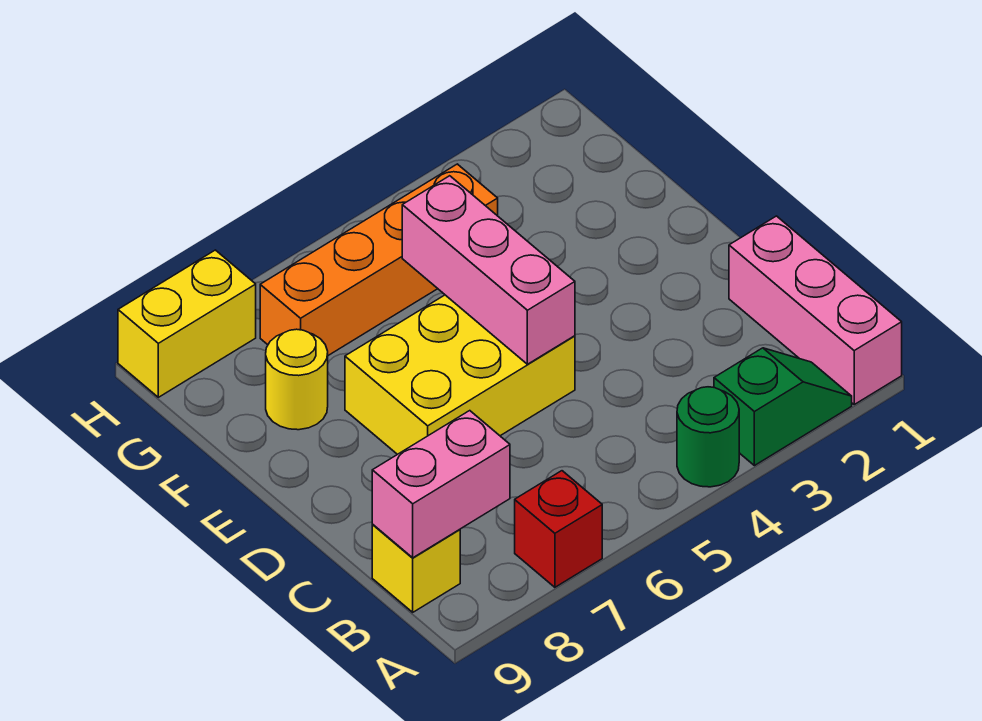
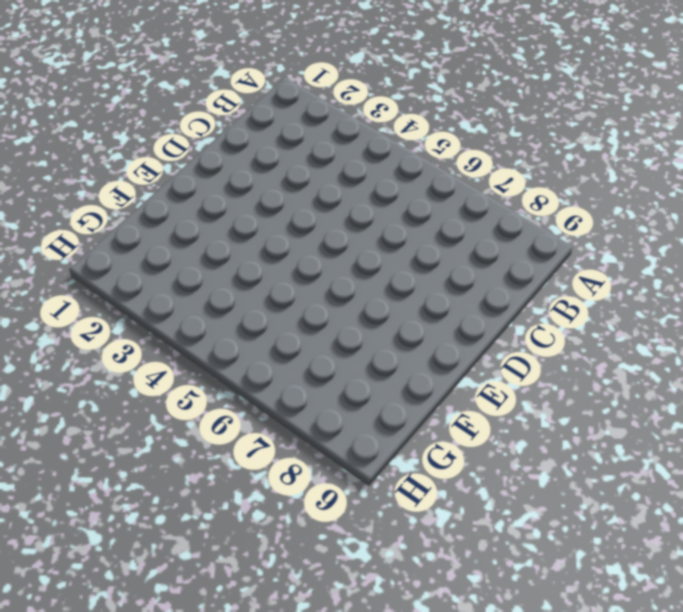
none -> pink brick A1:C1 level 1
none -> green slope A2:A3 level 1 top 3

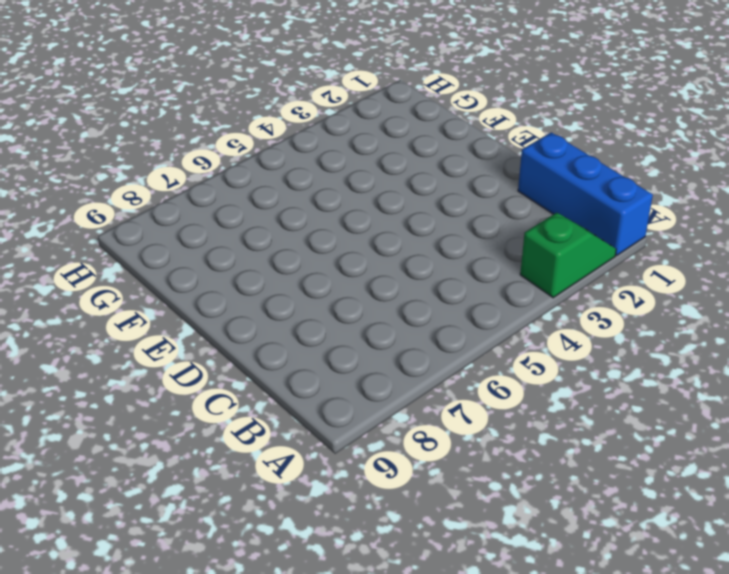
blue brick A1:C1 level 1 -> pink brick A1:C1 level 1
none -> green round brick A4 level 1
none -> red brick A7 level 1

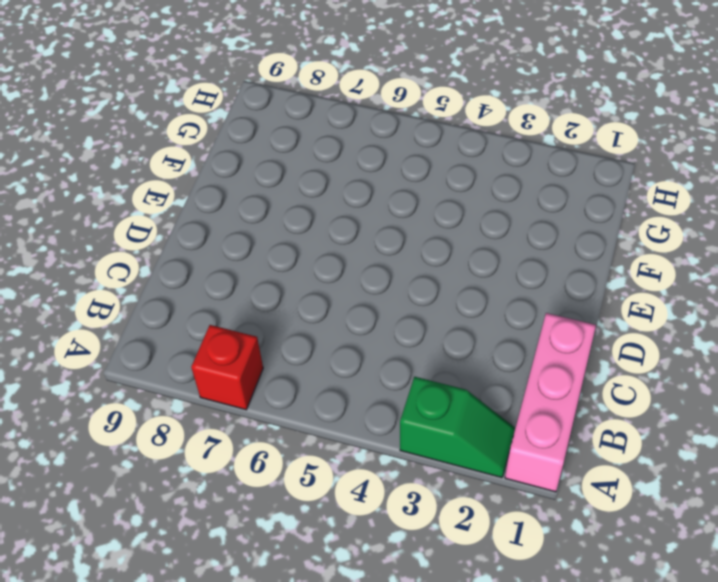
none -> green round brick A4 level 1
none -> yellow brick B9 level 1

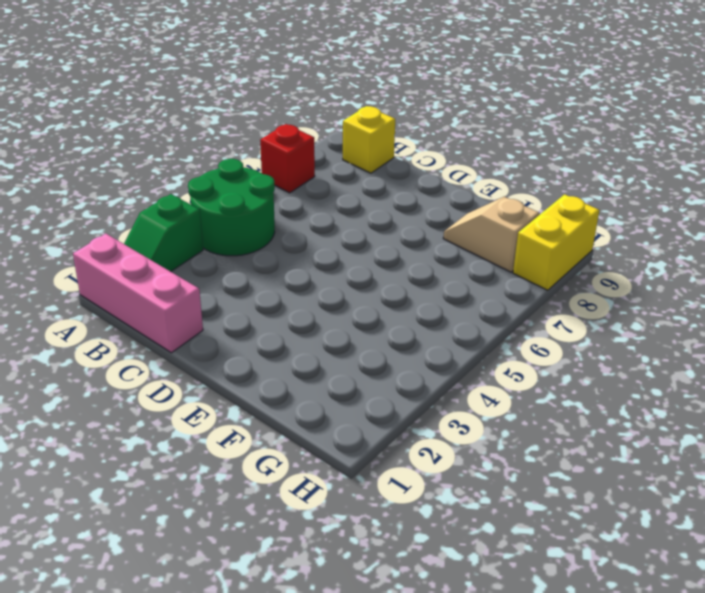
green round brick A4:B5 level 1 -> green round brick A4 level 1
tan slope F8:G8 level 1 top G -> yellow round brick F8 level 1
none -> yellow brick D5:E7 level 1
none -> orange brick G4:G7 level 1

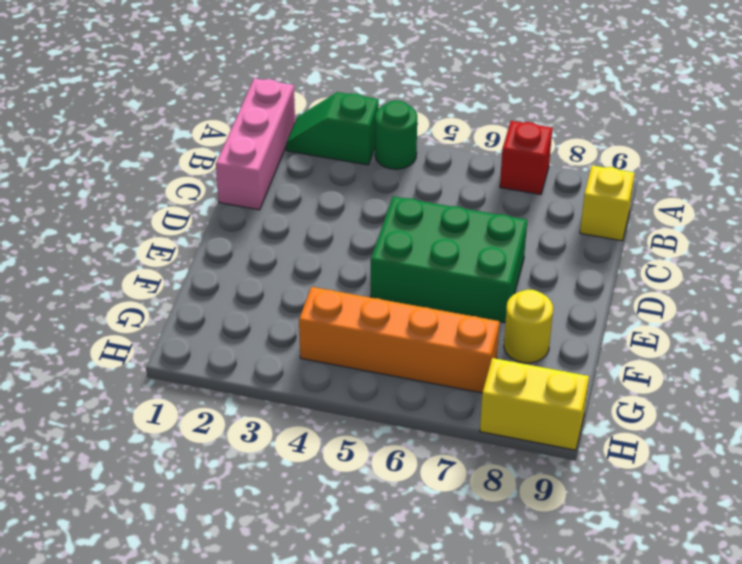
green brick D5:E7 level 1 -> yellow brick D5:E7 level 1
none -> pink brick B8:B9 level 2
none -> pink brick D5:F5 level 2

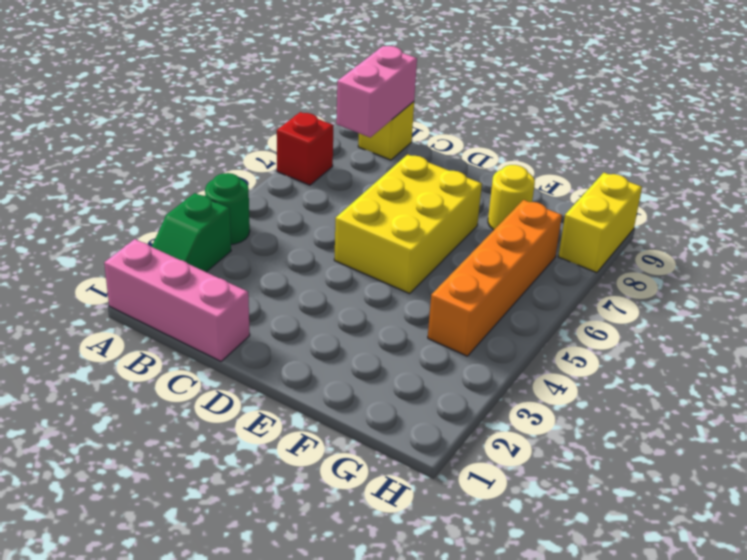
none -> pink brick D5:F5 level 2

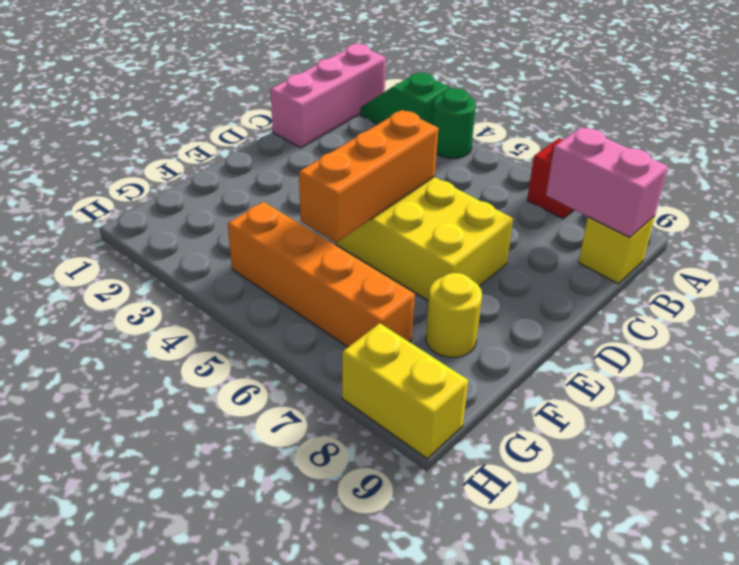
orange brick D5:F5 level 2 -> pink brick D5:F5 level 2

